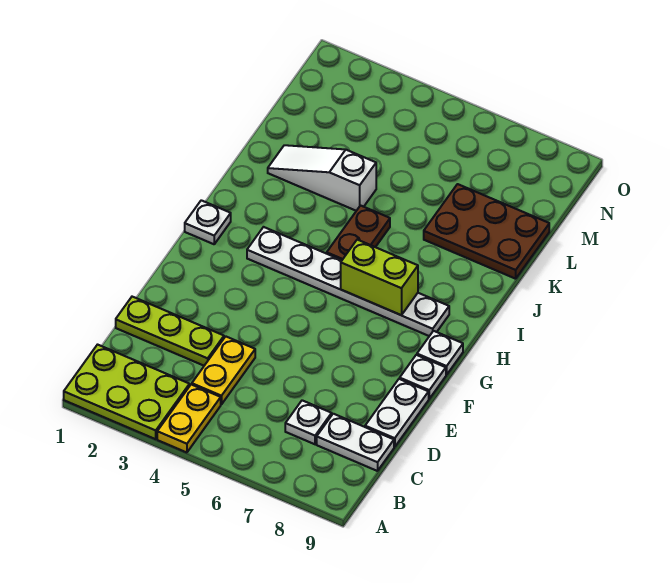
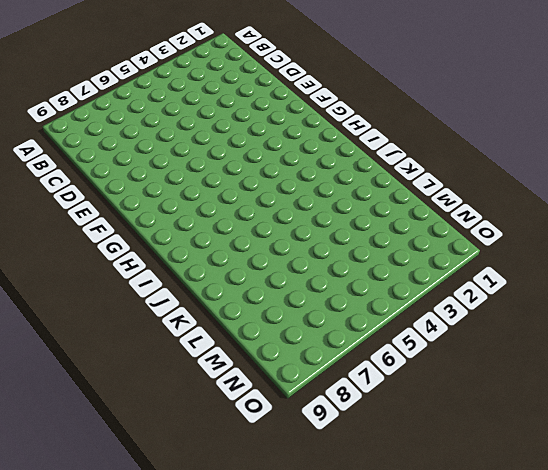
none -> lime plate A1:B3 level 1
none -> yellow plate A4:B4 level 1
none -> yellow plate C4:D4 level 1

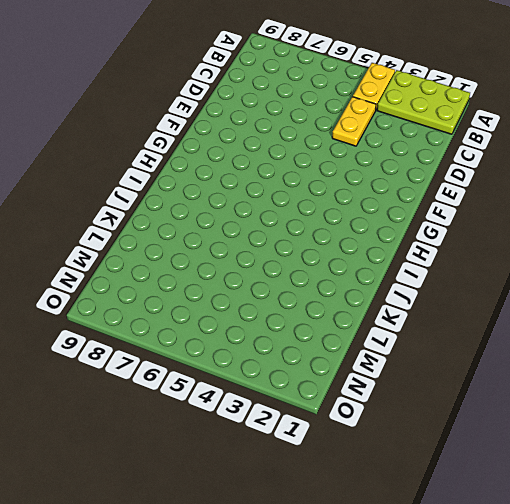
none -> white plate C7 level 1
none -> white plate C8:C9 level 1
none -> lime plate D1:D3 level 1

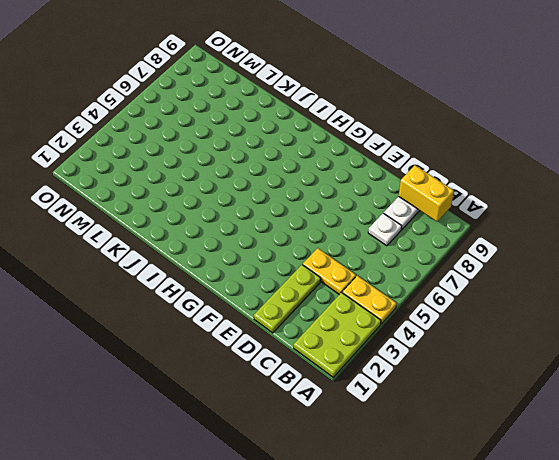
yellow brick B9:C9 level 2 -> none
none -> white plate D9:E9 level 1
none -> white plate F9 level 1
none -> white plate G9 level 1

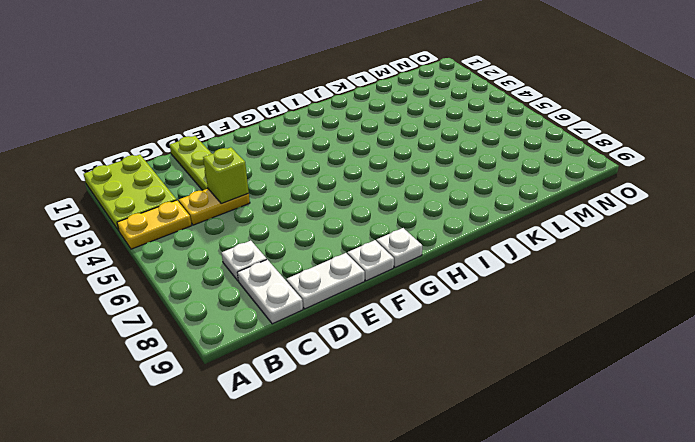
lime brick D4 level 2 -> none
none -> white plate H1 level 1
none -> white plate H3:H8 level 1
none -> brown plate I5:J5 level 1

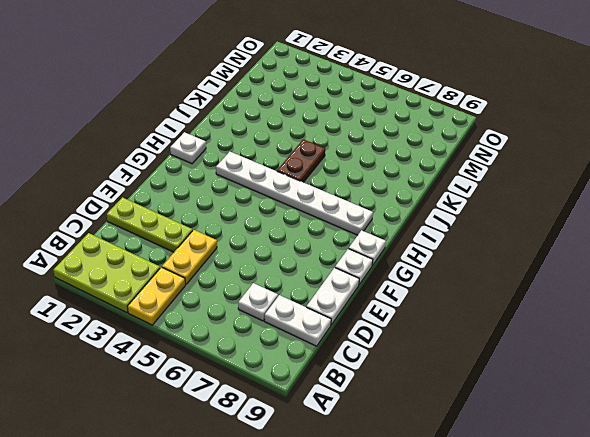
none -> white slope K2:K4 level 1 top 4
none -> brown plate K7:L9 level 1
none -> lime brick H6:H7 level 2

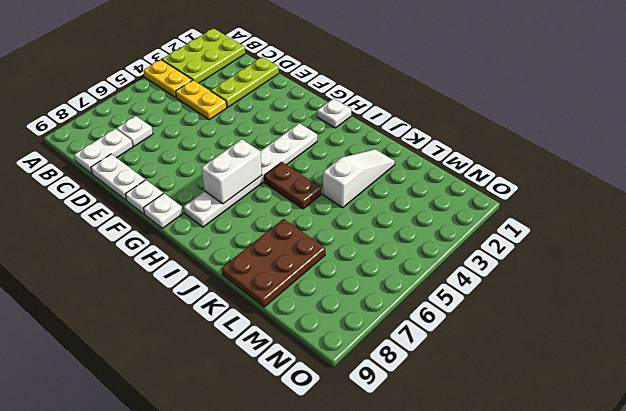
white brick H6:H7 level 2 -> lime brick H6:H7 level 2

